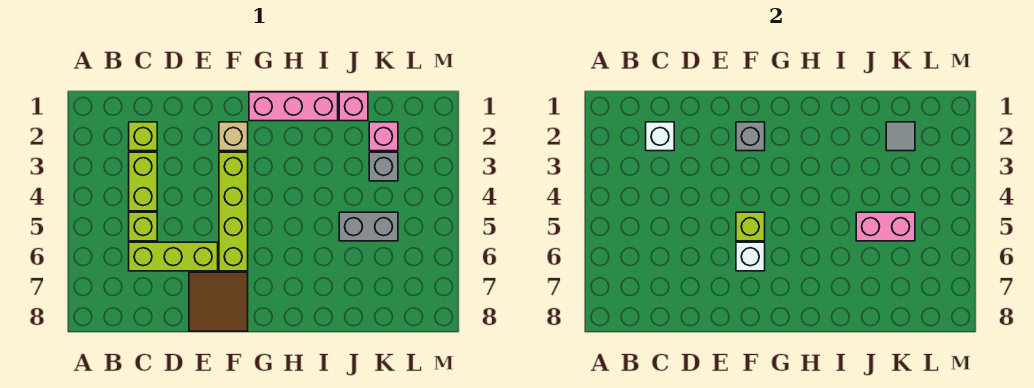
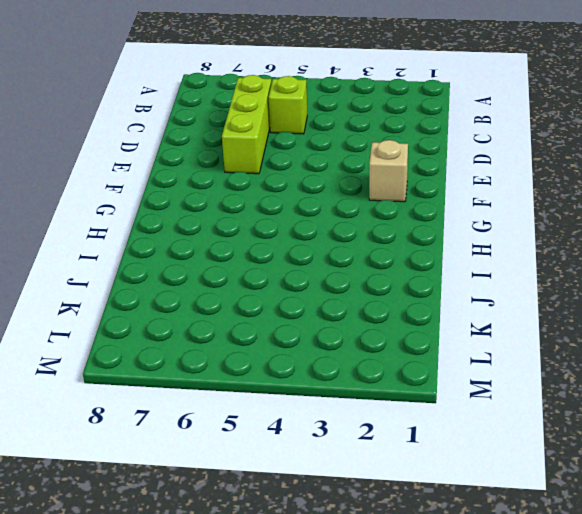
none -> lime brick C2 level 1
none -> lime brick C3:C4 level 1
none -> brown tile E7:F8 level 1

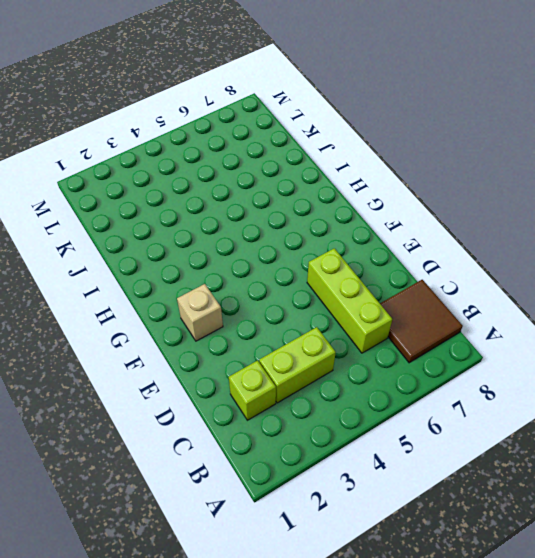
brown tile B7:C8 level 1 -> brown tile E7:F8 level 1
none -> lime brick C5 level 1
none -> lime brick F3:F6 level 1
none -> pink brick G1:I1 level 1

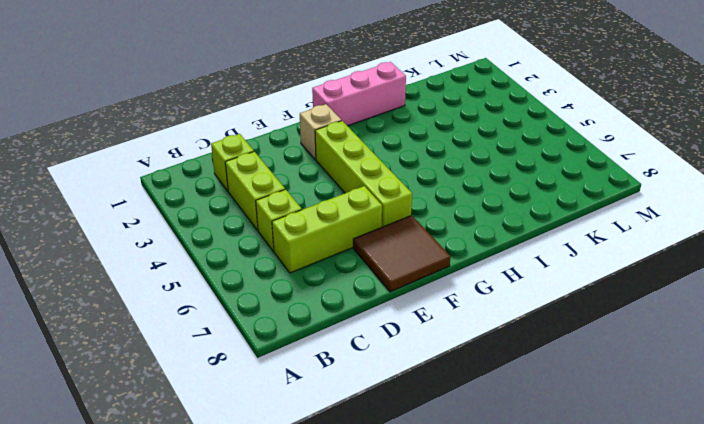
none -> pink brick J1 level 1
none -> grey brick J5:K5 level 1
none -> pink brick K2 level 1

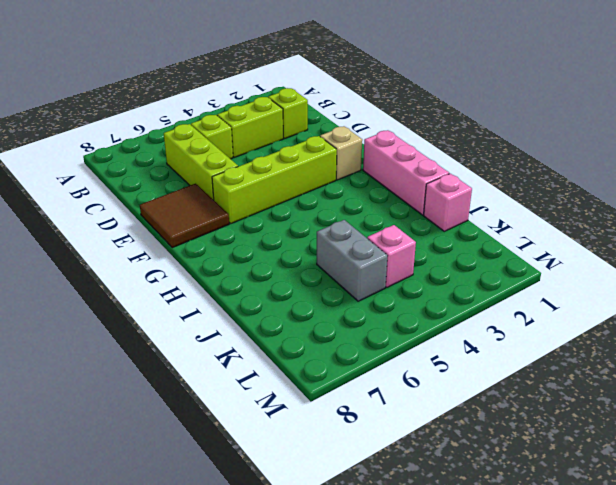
pink brick K4 level 1 -> pink brick K2 level 1
none -> grey brick K3 level 1
none -> white brick C2 level 2
none -> grey brick F2 level 2

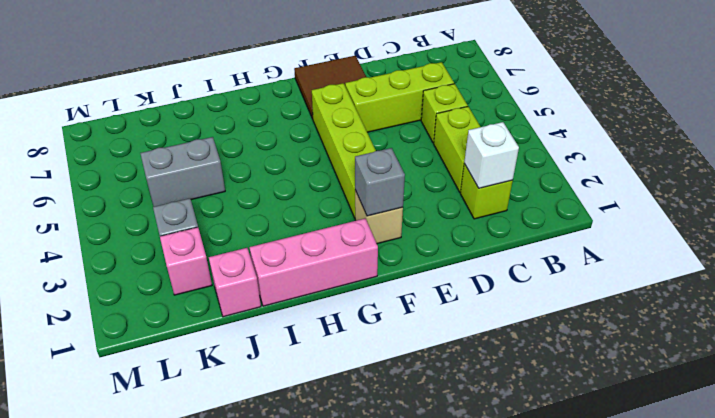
none -> lime brick F5 level 2
none -> white brick F6 level 2
none -> pink brick J5:K5 level 2

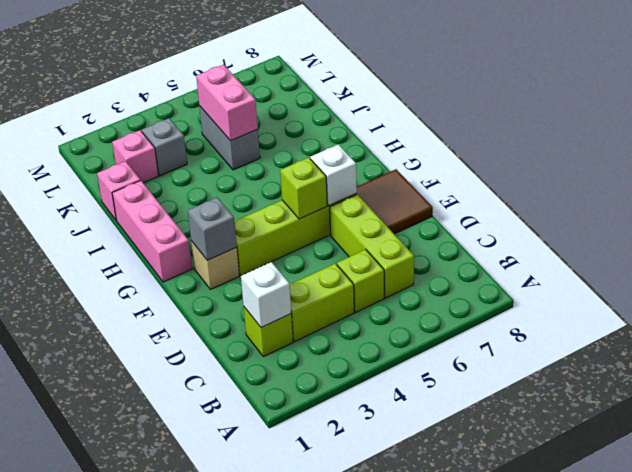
none -> grey tile K2 level 2

